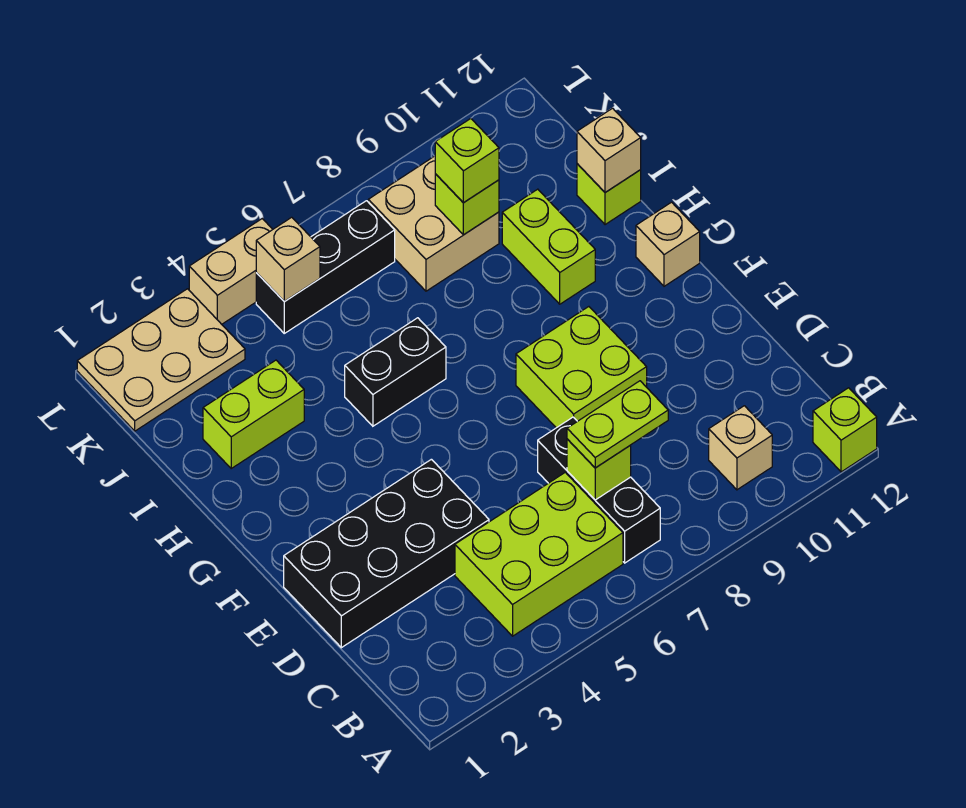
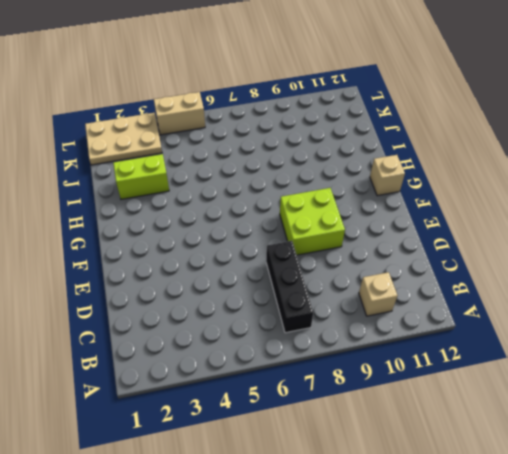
none -> lime brick A12 level 1
none -> lime brick B4:C6 level 1
none -> black brick D1:E4 level 1

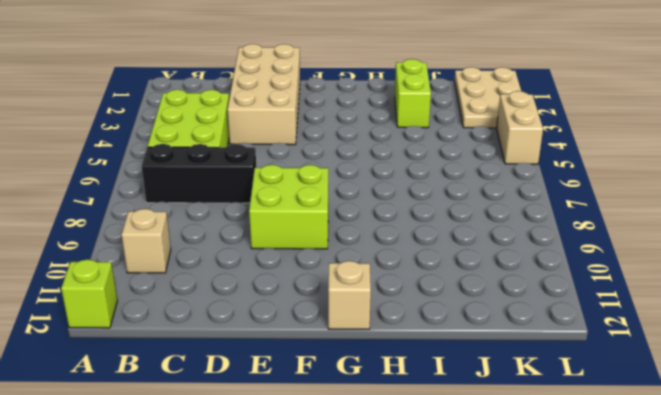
tan brick D1:E4 level 1 -> black brick D1:E4 level 1
none -> black brick H5:H6 level 1
none -> lime brick H10:I10 level 1
none -> lime brick I12 level 1

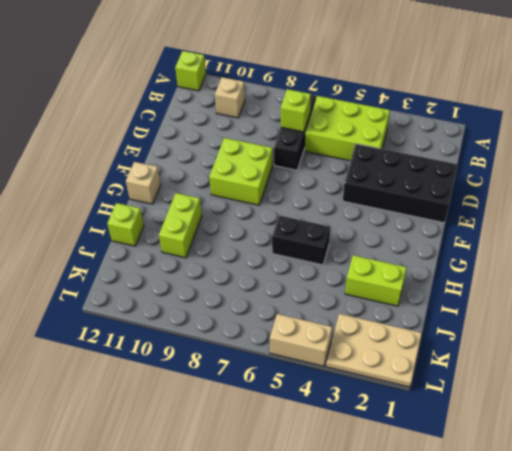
none -> tan brick J8:K9 level 1
none -> black brick K5:K7 level 1
none -> tan brick I12 level 2

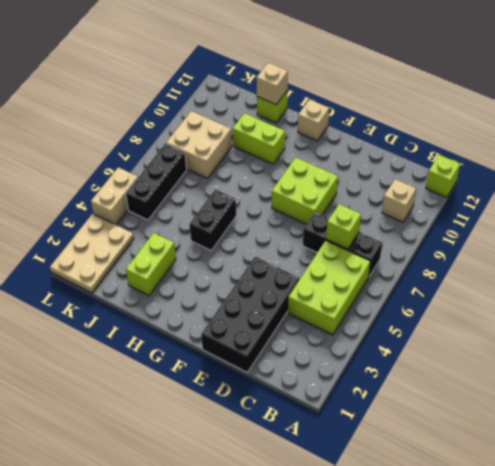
none -> lime brick J9 level 2
none -> tan brick K5 level 2
none -> lime plate C7:C8 level 3

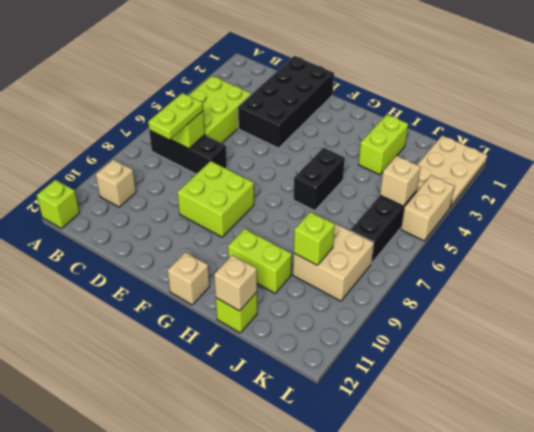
none -> lime brick J9 level 3

